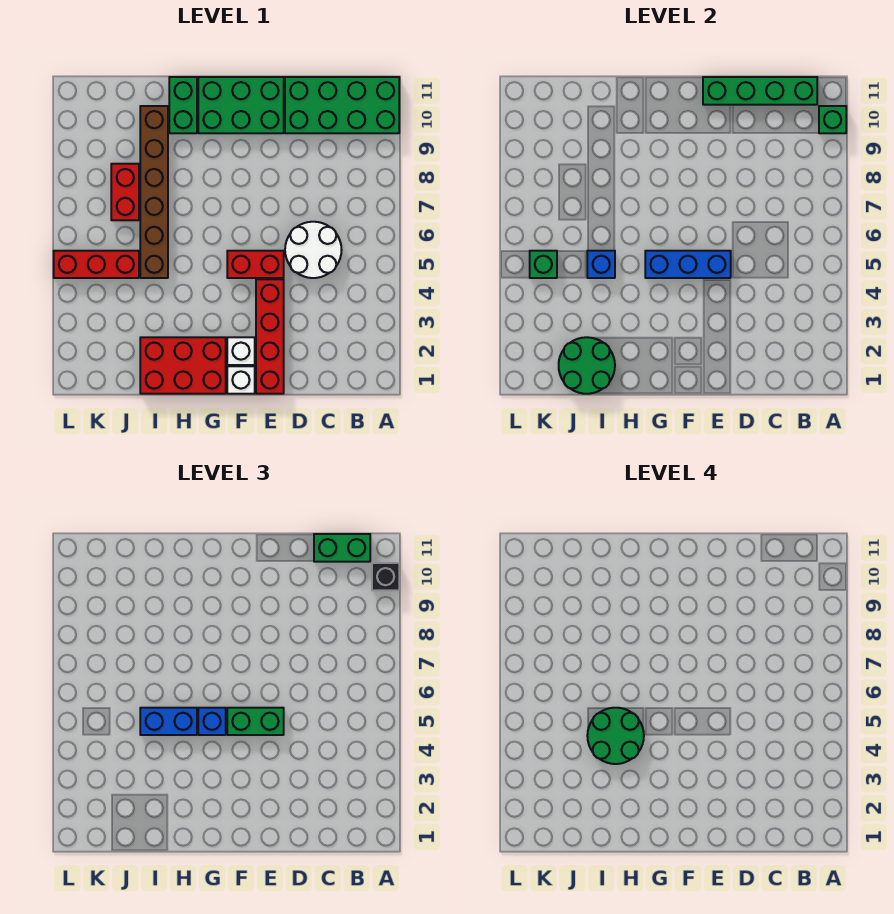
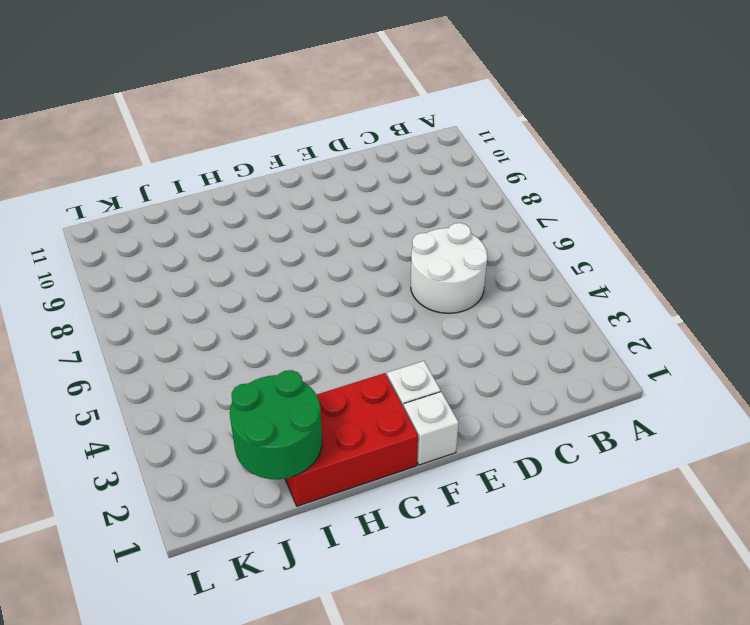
none -> green brick A10:D11 level 1
none -> red brick E1:E4 level 1
none -> red brick E5:F5 level 1

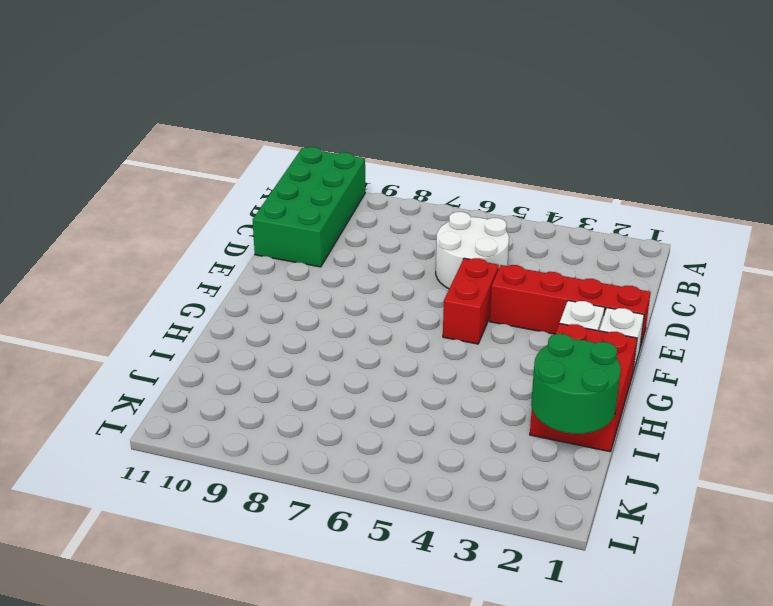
none -> green brick E10:G11 level 1
none -> green brick H10:H11 level 1
none -> brown brick I5:I10 level 1

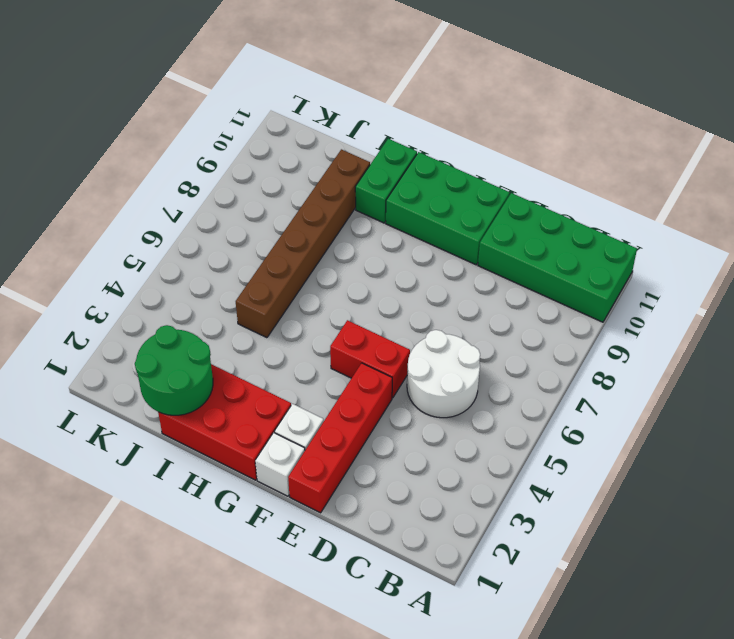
none -> red brick J5:L5 level 1
none -> red brick J7:J8 level 1
none -> green brick A10 level 2

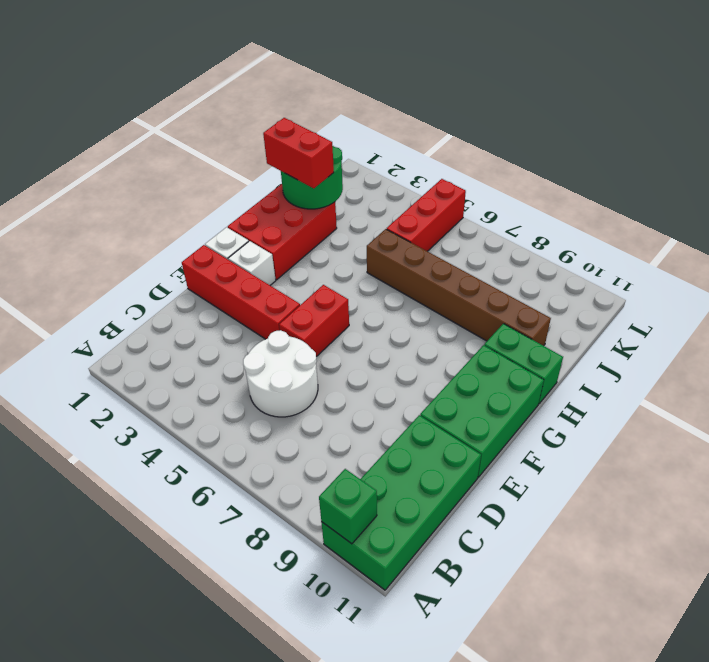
red brick I1:I2 level 3 -> red brick J7:J8 level 1
none -> green brick B11:E11 level 2
none -> blue brick E5:G5 level 2
none -> blue brick I5 level 2

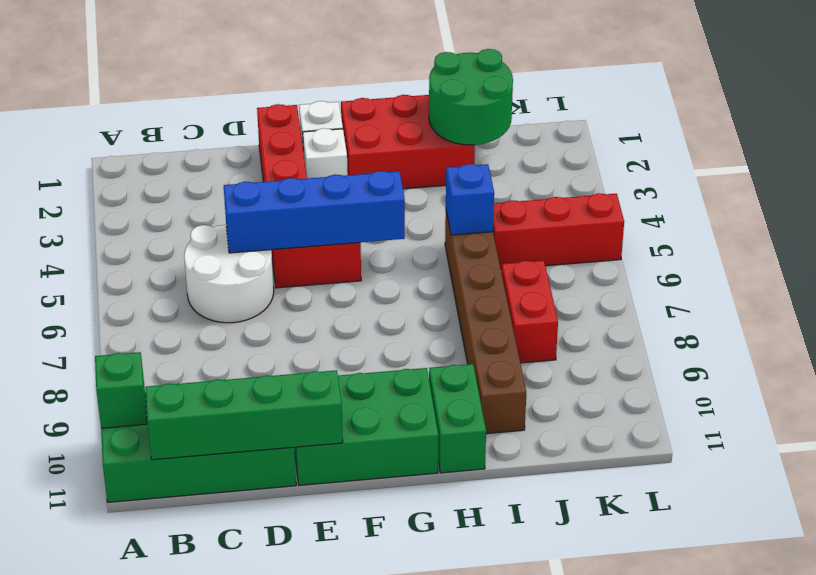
blue brick D5:G5 level 2 -> blue brick E5:G5 level 2
none -> green brick K5 level 2
none -> black brick A10 level 3
none -> green brick B11:C11 level 3

